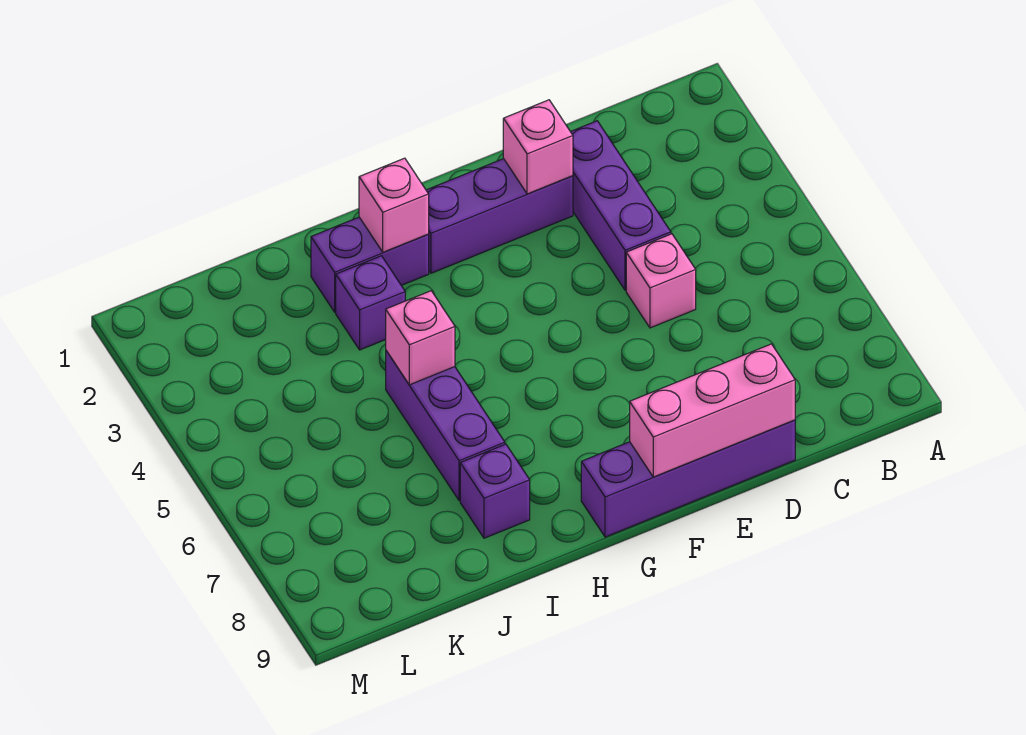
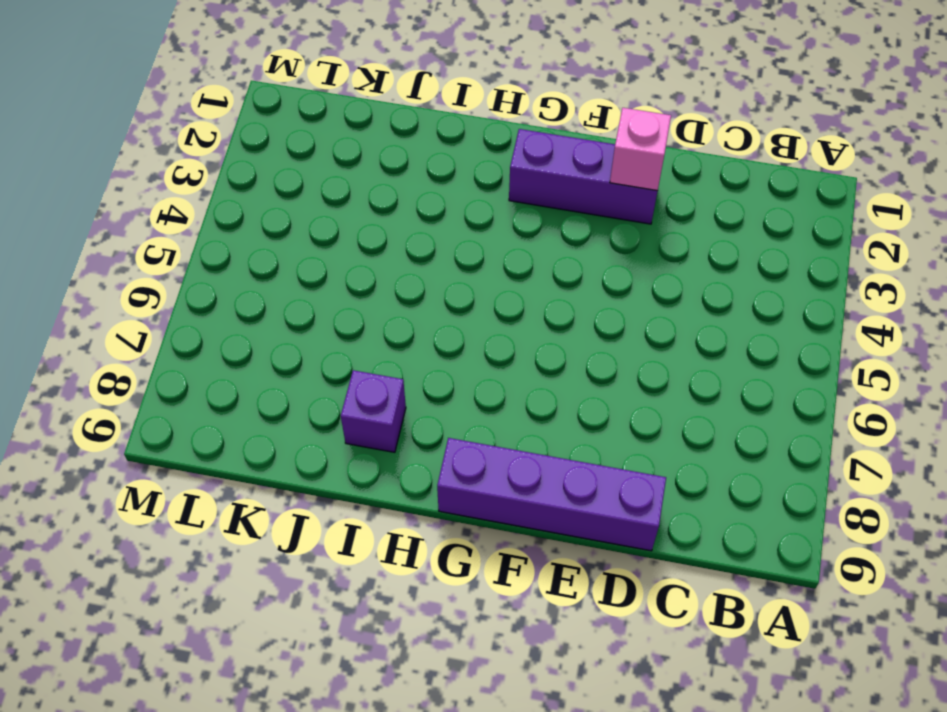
none -> purple brick D2:D4 level 1
none -> pink brick D5 level 1
none -> purple brick H2:I2 level 1

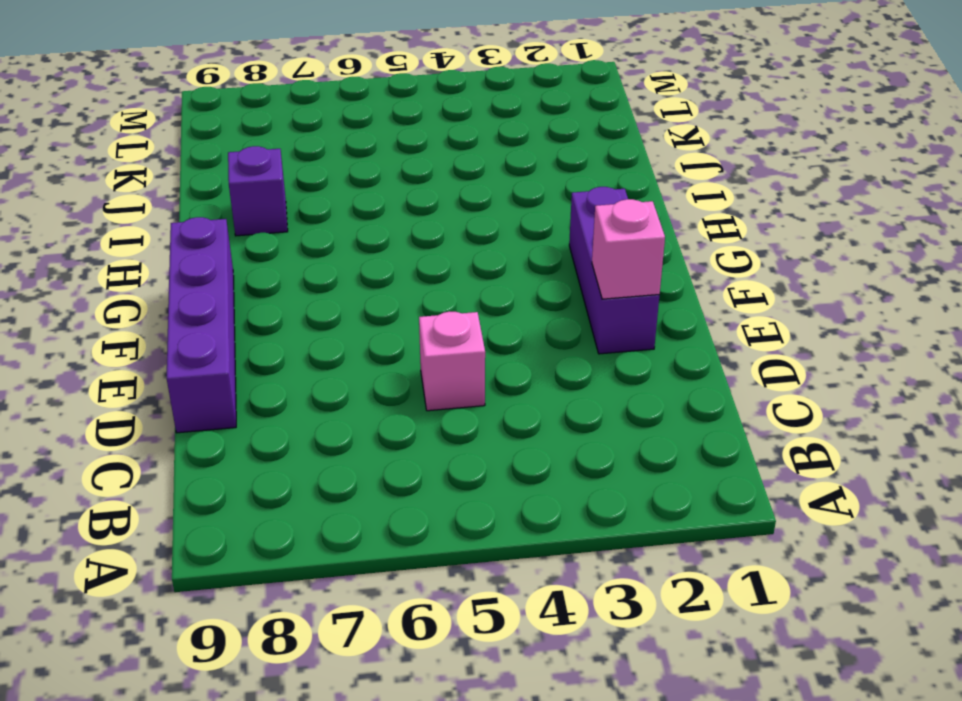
none -> purple brick D2:D4 level 1
none -> purple brick H2:I2 level 1
none -> purple brick I3 level 1

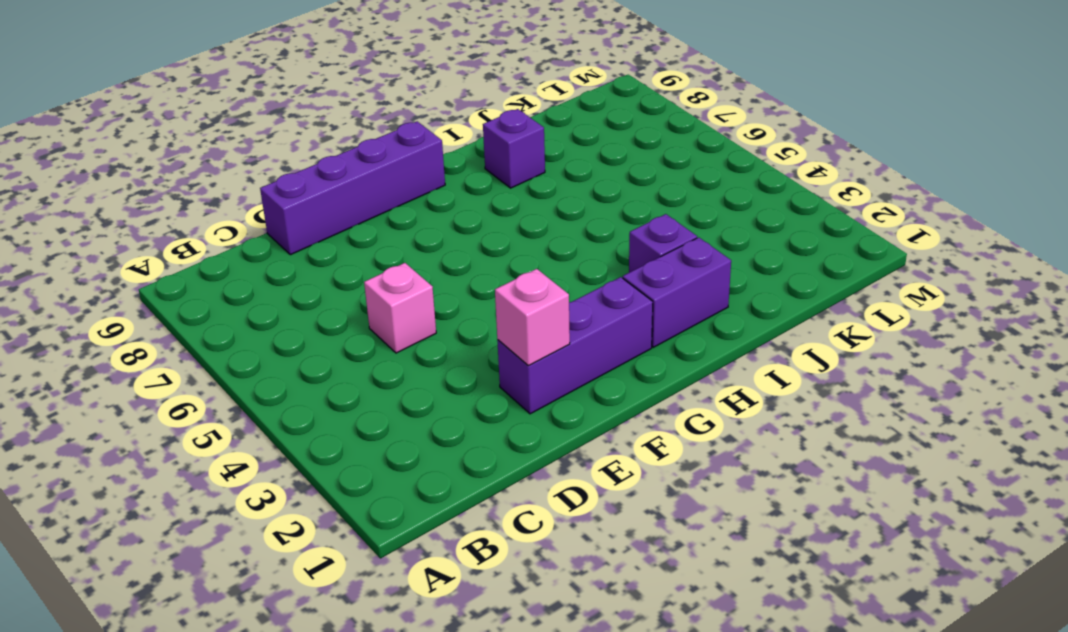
none -> purple brick D2:D4 level 1
none -> purple brick I5:I7 level 1
none -> pink brick D9:F9 level 2

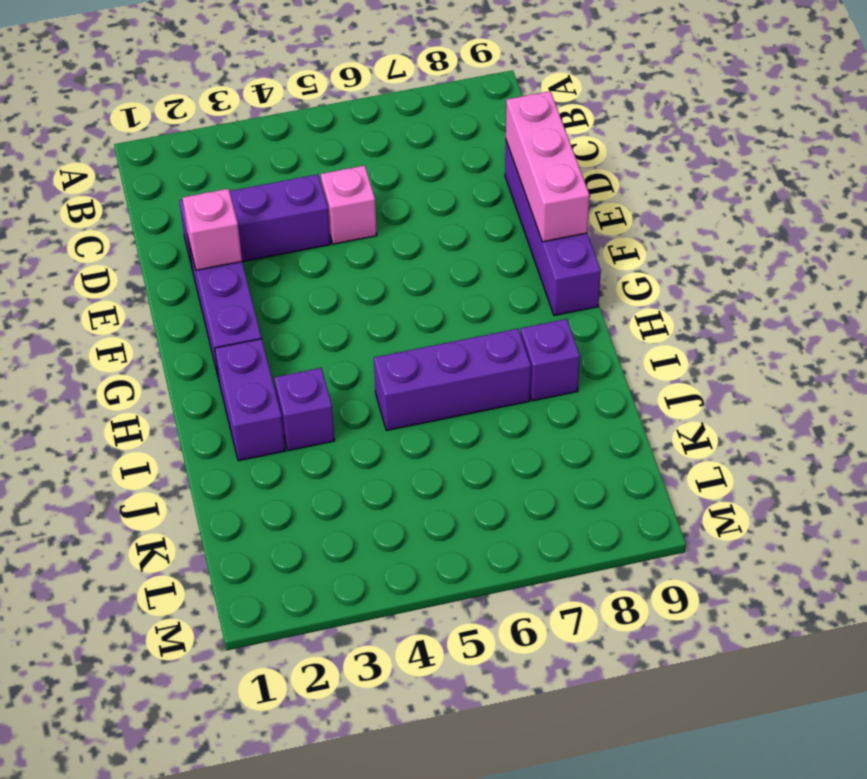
none -> pink brick H2 level 2
none -> pink brick I5 level 2

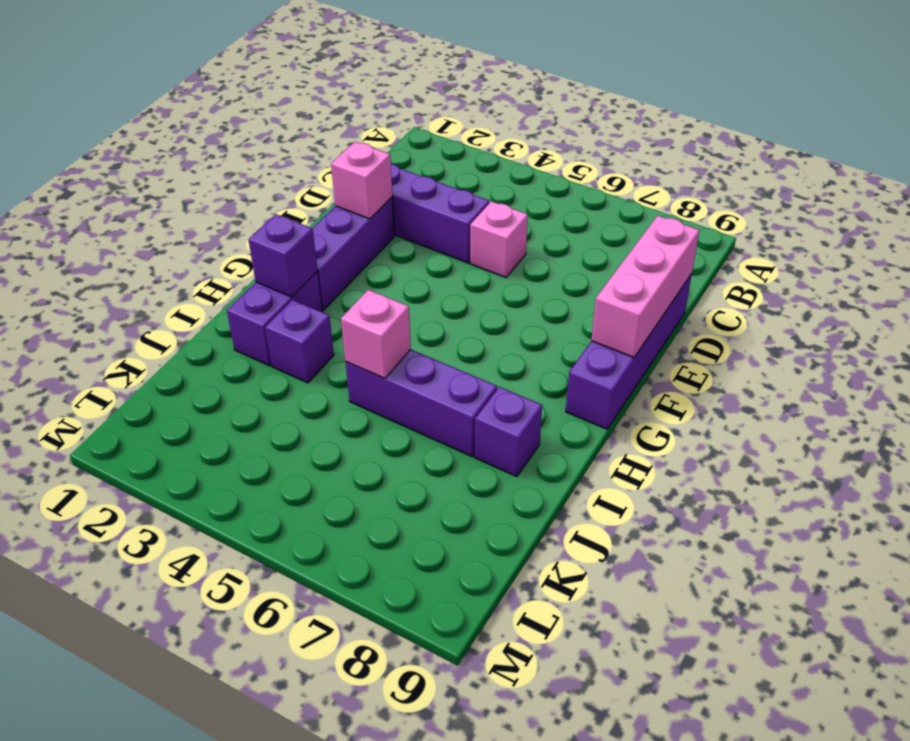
purple brick H2 level 2 -> pink brick H2 level 2

